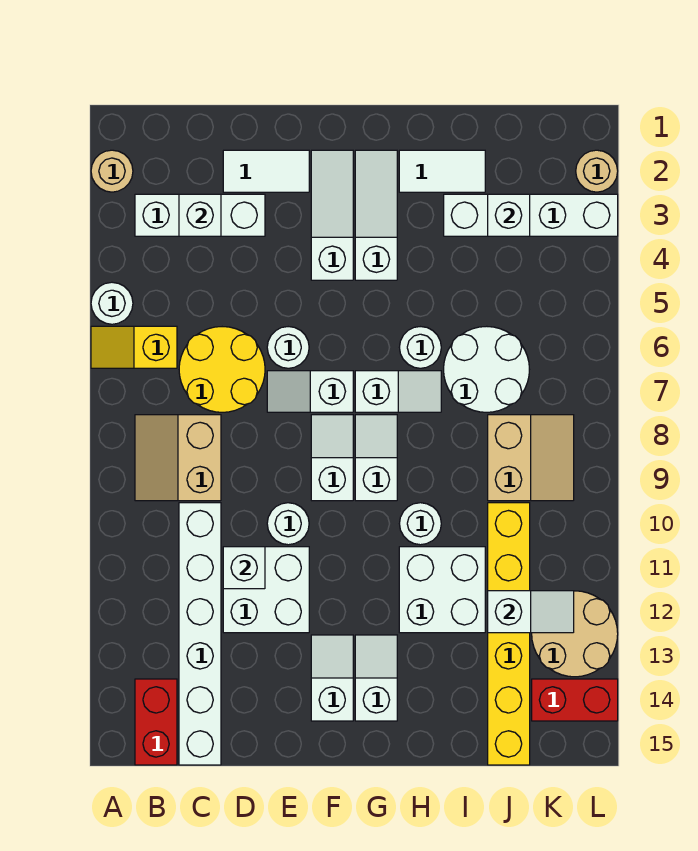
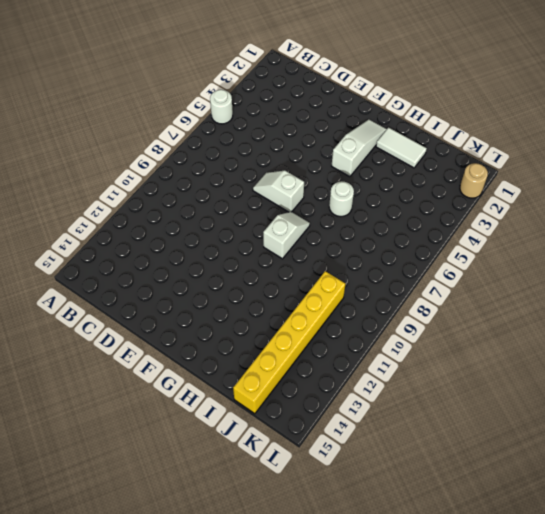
none -> tan round brick A2 level 1
none -> yellow slope A6:B6 level 1 top B
none -> white brick B3:D3 level 1
none -> tan slope B8:C9 level 1 top C

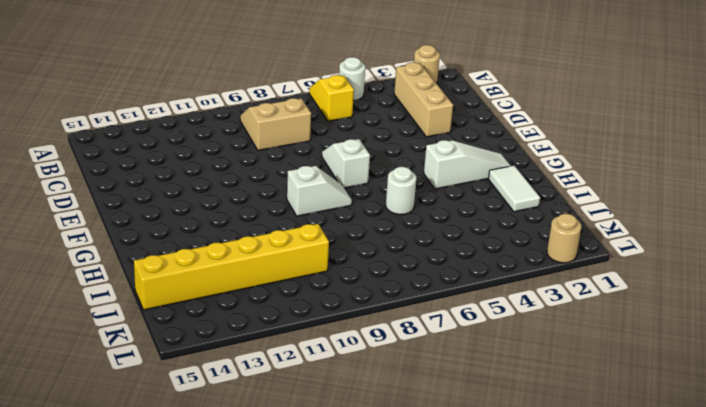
tan brick B3:D3 level 1 -> white brick B3:D3 level 1
none -> red brick B14:B15 level 1
none -> yellow round brick C6:D7 level 1
none -> white brick C10:C15 level 1
none -> white tile D2:E2 level 1

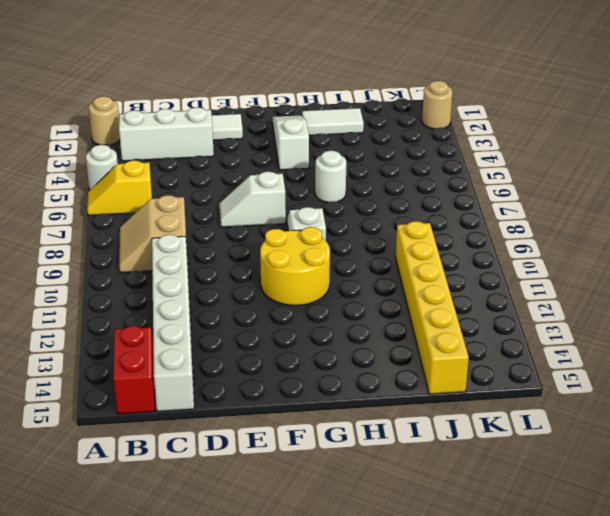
yellow round brick F10:G11 level 1 -> yellow round brick C6:D7 level 1
none -> white brick D11:E12 level 1
none -> white round brick E6 level 1
none -> white round brick E10 level 1
none -> white slope F2:F4 level 1 top 4

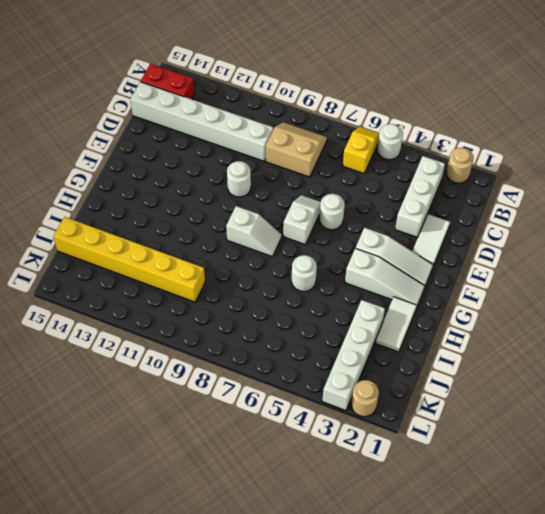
none -> yellow round brick C6:D7 level 1
none -> white brick D11:E12 level 1
none -> white slope F8:F9 level 1 top 9
none -> white slope F13:F14 level 1 top 14

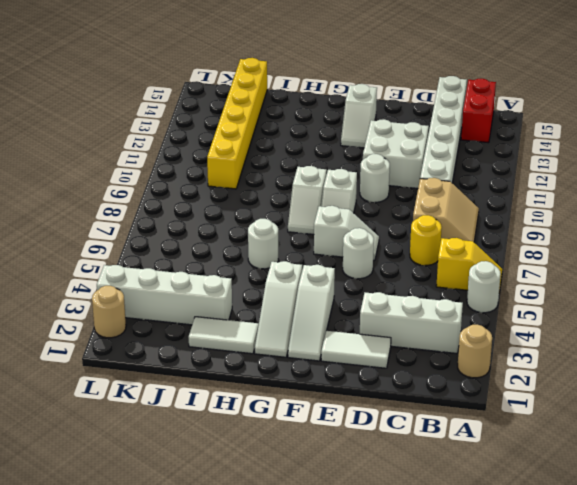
yellow round brick C7 level 1 -> yellow round brick C6:D7 level 1
none -> white slope G7:H7 level 1 top G
none -> white slope G13:G14 level 1 top 14
none -> white round brick H10 level 1
none -> white brick H11:I12 level 1

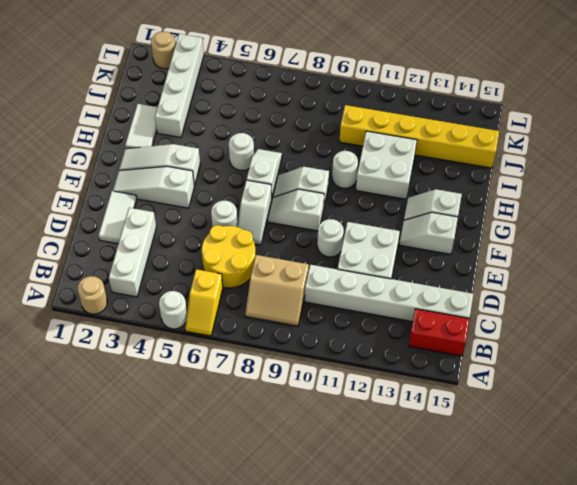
none -> white round brick I6:J7 level 1
none -> tan slope J8:K9 level 1 top J
none -> tan round brick K12:L13 level 1
none -> red brick K14:L14 level 1

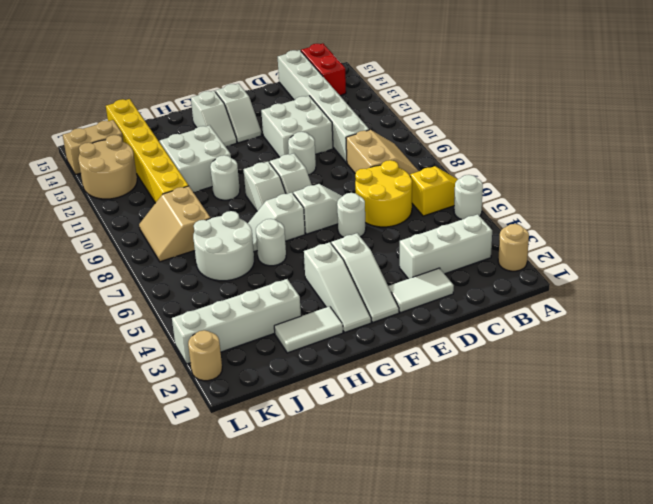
tan brick K14:L14 level 1 -> red brick K14:L14 level 1
none -> white brick C3 level 2
none -> white brick D11 level 2
none -> white brick J3 level 2
none -> white slope J12:K12 level 2 top J

